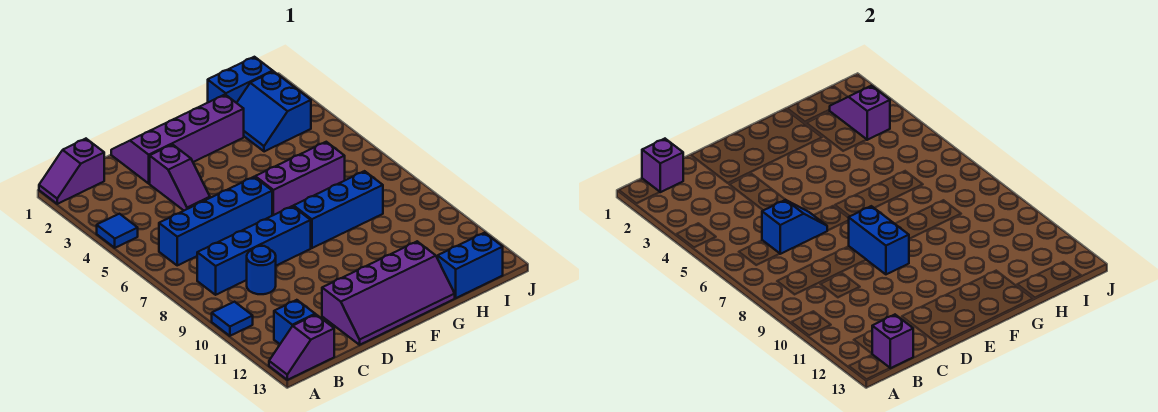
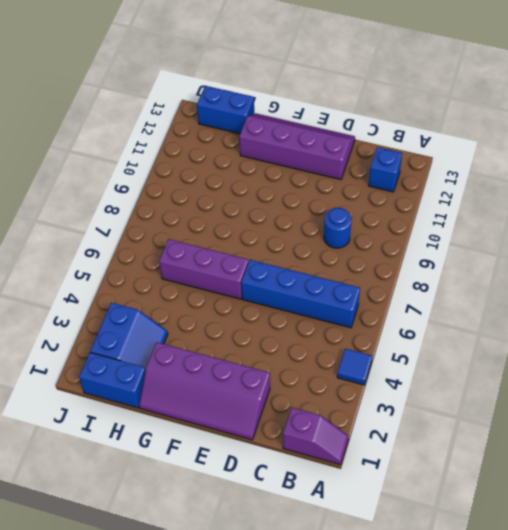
none -> blue tile A10 level 1
none -> purple slope A13:B13 level 1 top B
none -> blue brick B8:E8 level 1

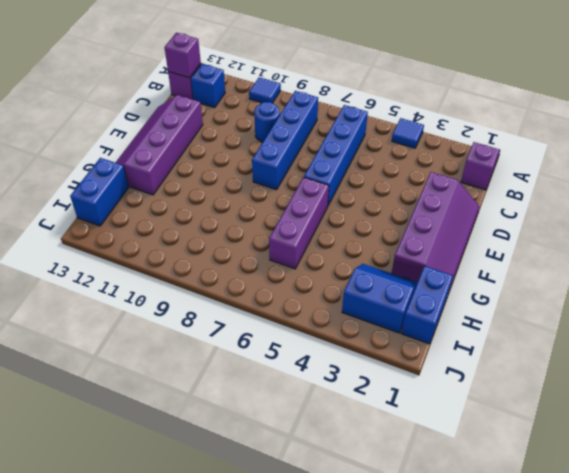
none -> purple slope D3:D4 level 1 top 3
none -> blue brick F8:H8 level 1
none -> purple brick B1 level 2

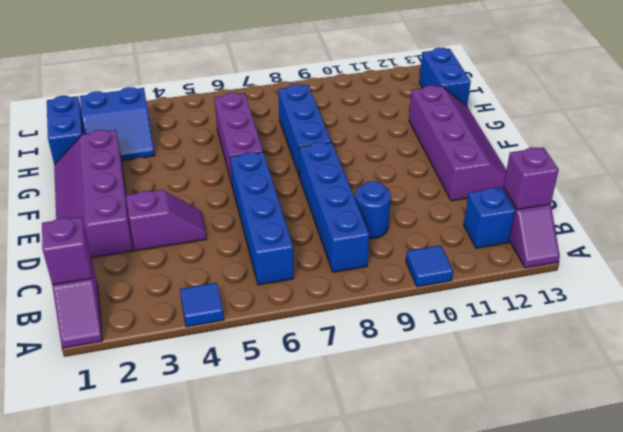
none -> blue slope C6:D6 level 2 top C
none -> blue brick E8:E9 level 2
none -> purple slope I2:I3 level 2 top 3

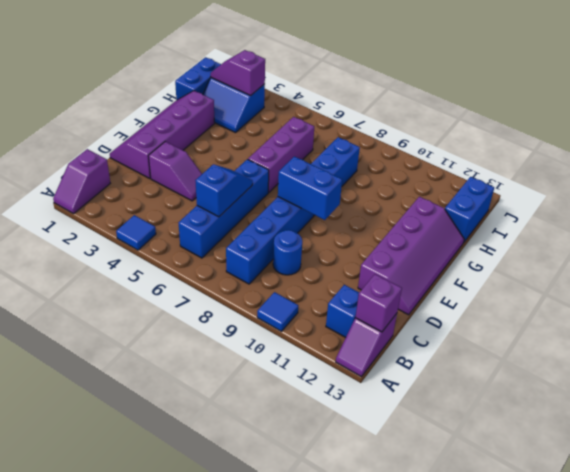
none -> purple brick B1 level 2

